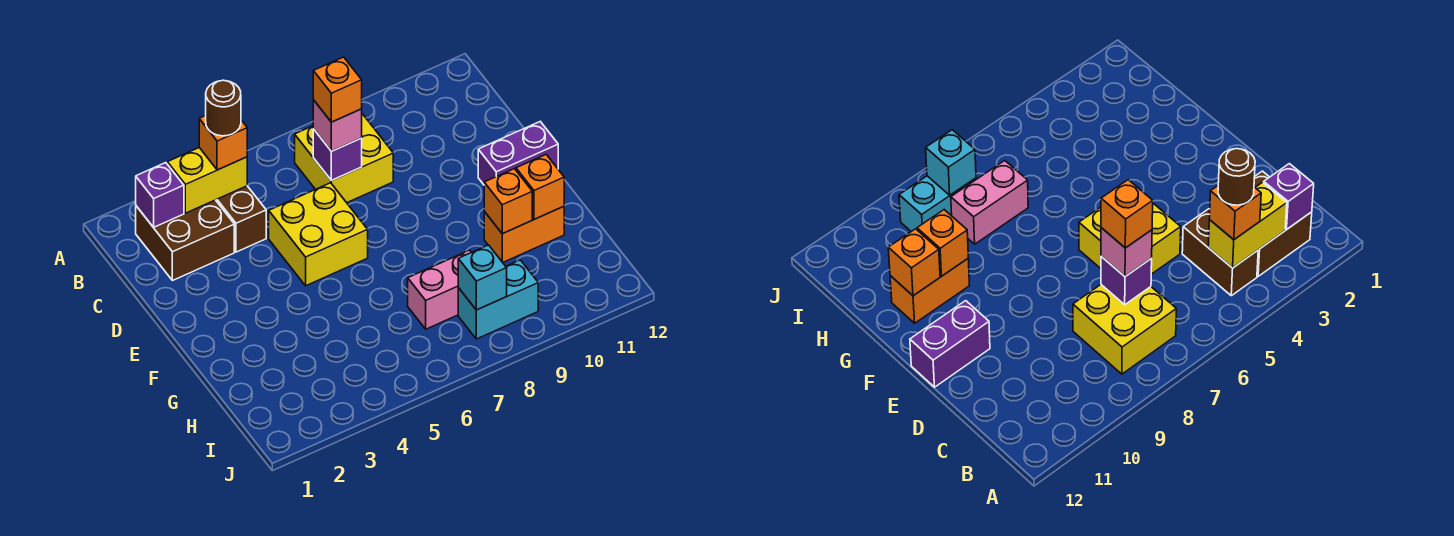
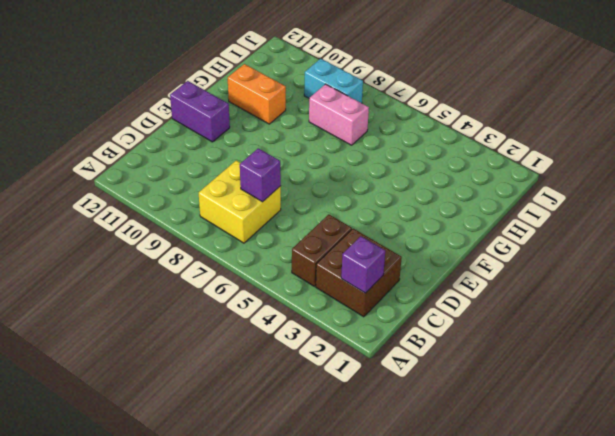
none -> yellow brick D5:E6 level 1
none -> yellow brick B3:B4 level 2
none -> orange brick G10 level 2

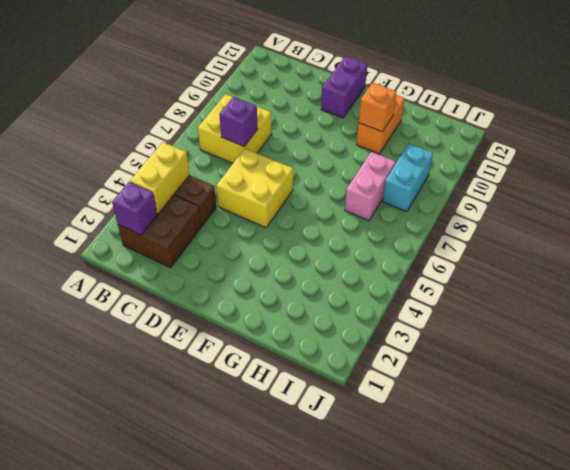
none -> orange brick G11 level 2
none -> cyan brick I8 level 2
none -> orange brick B4 level 3

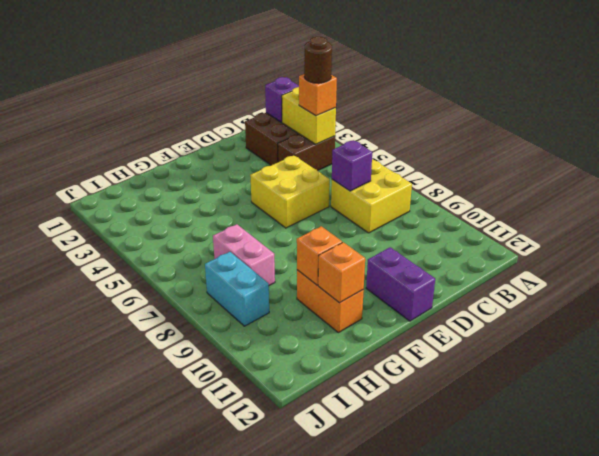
none -> cyan brick I8 level 2
none -> pink brick C7 level 3
none -> orange brick C7 level 4

